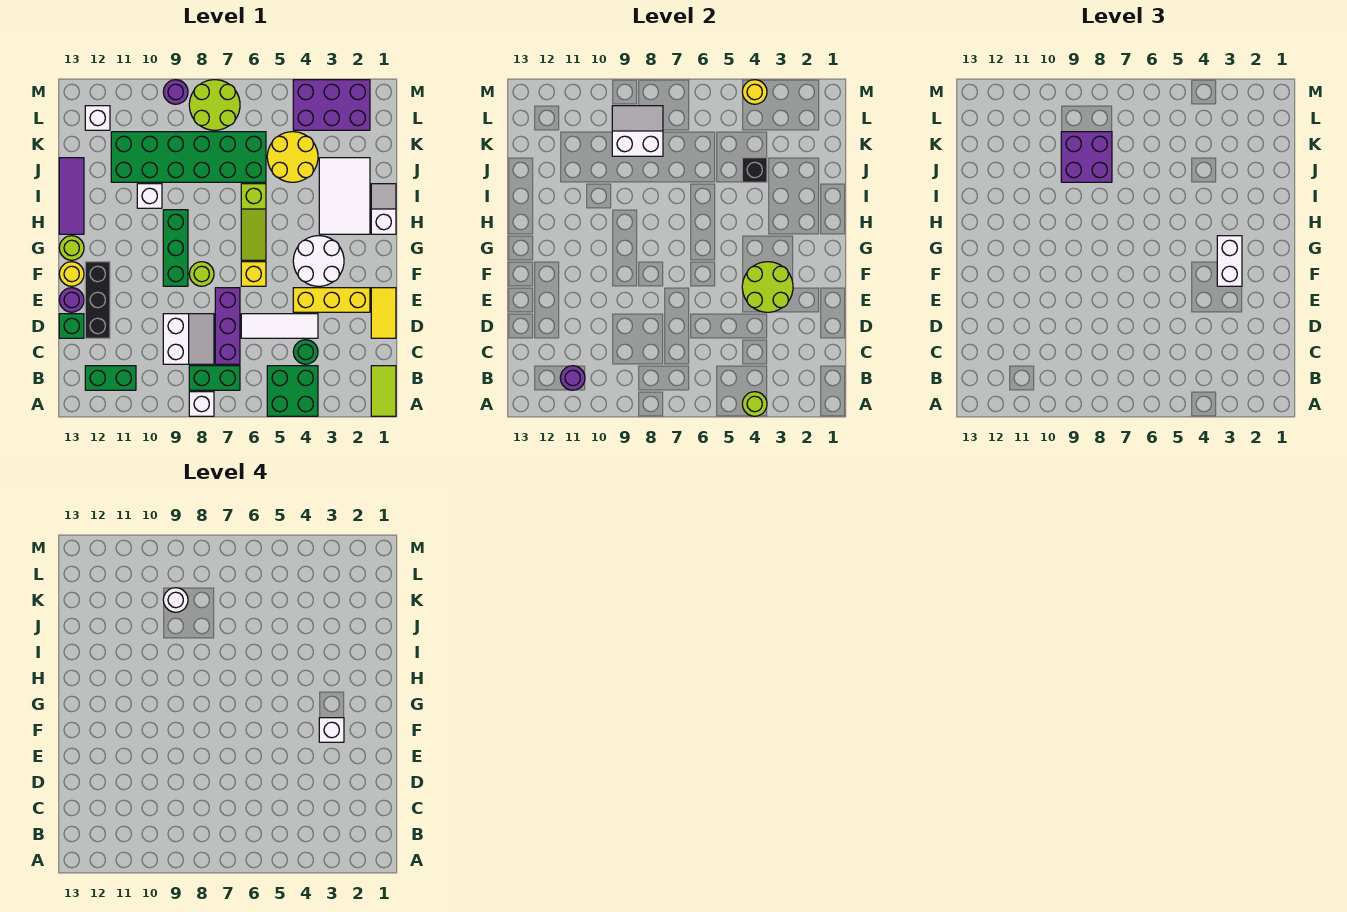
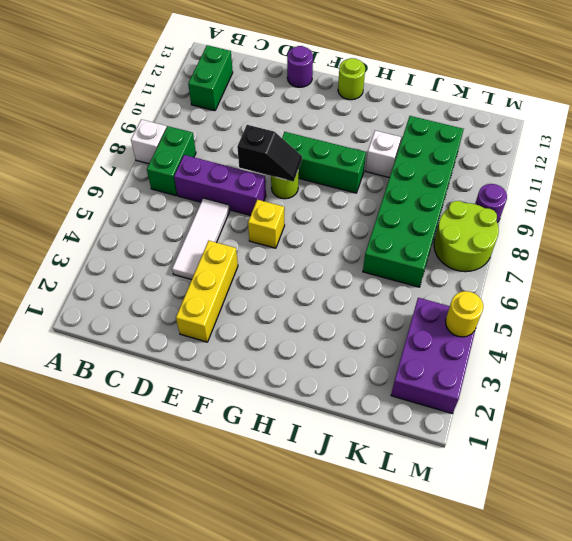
black slope E8:F8 level 2 top E -> none
none -> lime tile A1:B1 level 1
none -> green brick A4:B5 level 1
none -> green round brick C4 level 1
none -> white slope C8:D9 level 1 top 9

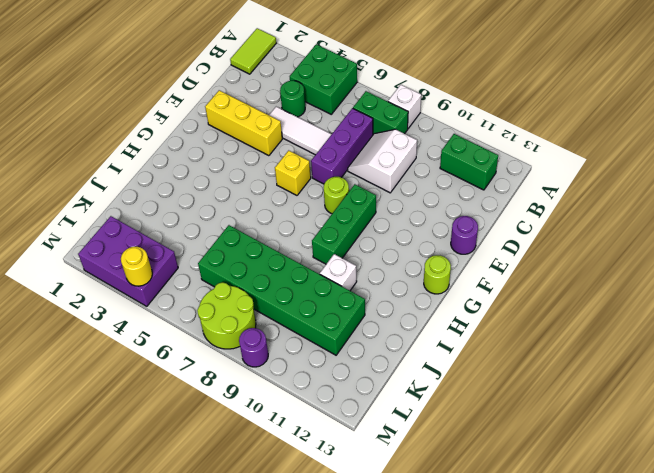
none -> yellow tile D1:E1 level 1
none -> black brick D12:F12 level 1
none -> green brick D13 level 1
none -> white round brick F3:G4 level 1

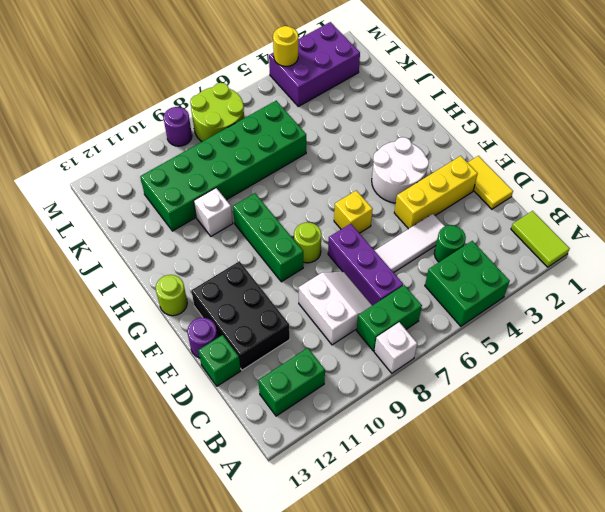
black brick D11:F12 level 1 -> black brick D12:F12 level 1
none -> yellow round brick F13 level 1
none -> lime slope G6:I6 level 1 top I
none -> white slope H1:I1 level 1 top H
none -> white tile H2:J3 level 1

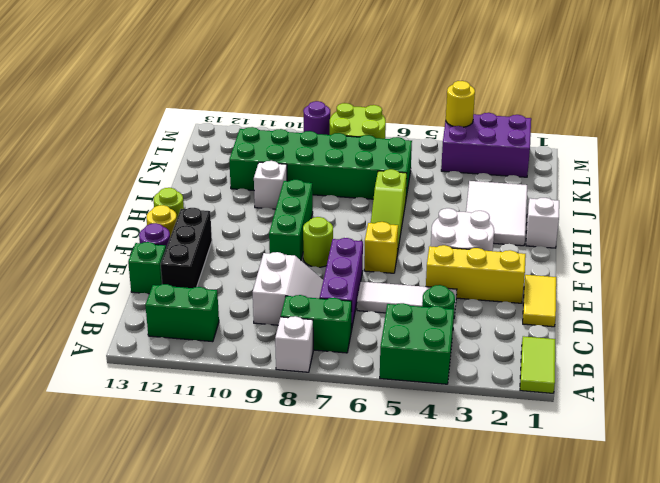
none -> purple tile H13:J13 level 1
none -> yellow round brick J4:K5 level 1
none -> white brick L12 level 1
none -> lime round brick A4 level 2

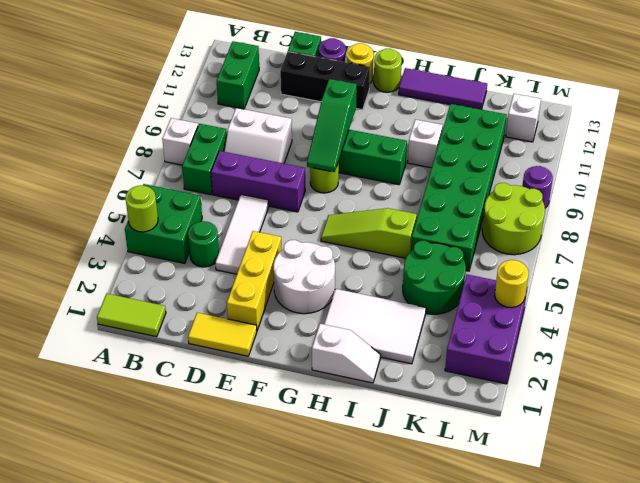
green slope F8:F10 level 2 top 10 -> none
green round brick J4:K5 level 1 -> yellow round brick J4:K5 level 1
none -> yellow brick F6 level 1
none -> purple round brick B11 level 2
none -> lime round brick E3:F4 level 2
none -> black brick J4 level 2

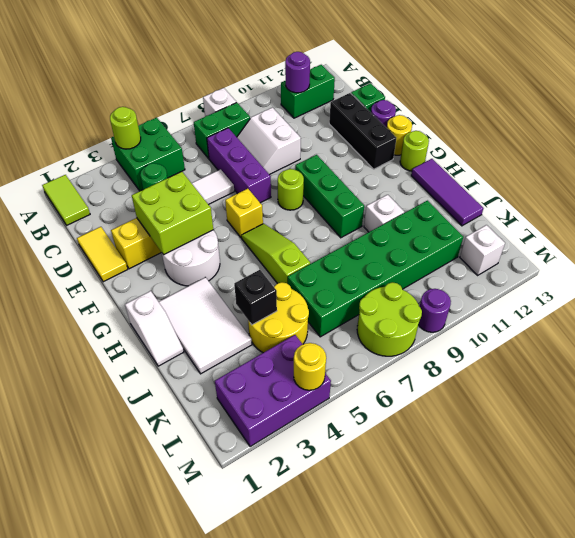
lime brick E3:F4 level 2 -> lime round brick E3:F4 level 2
none -> white slope K8:L9 level 2 top K
none -> white brick F3:G3 level 3
none -> purple brick J8:K9 level 3
none -> white brick F3 level 4

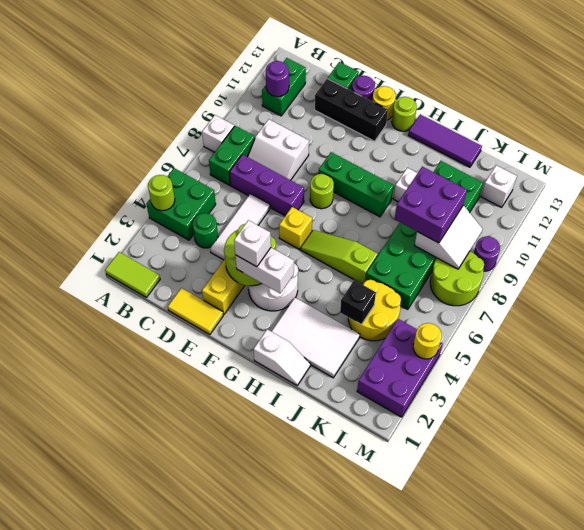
none -> white round brick K9 level 4

